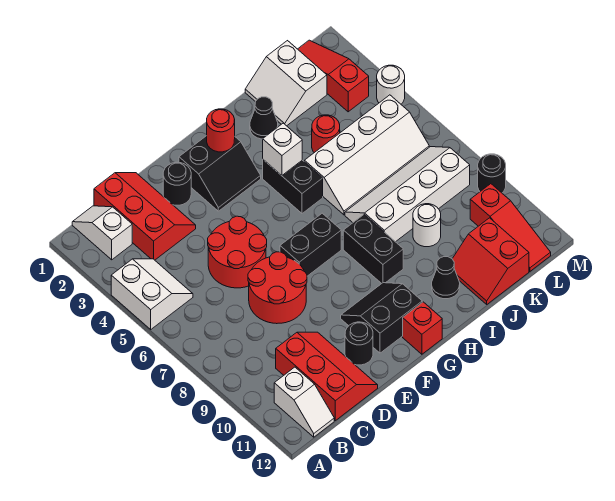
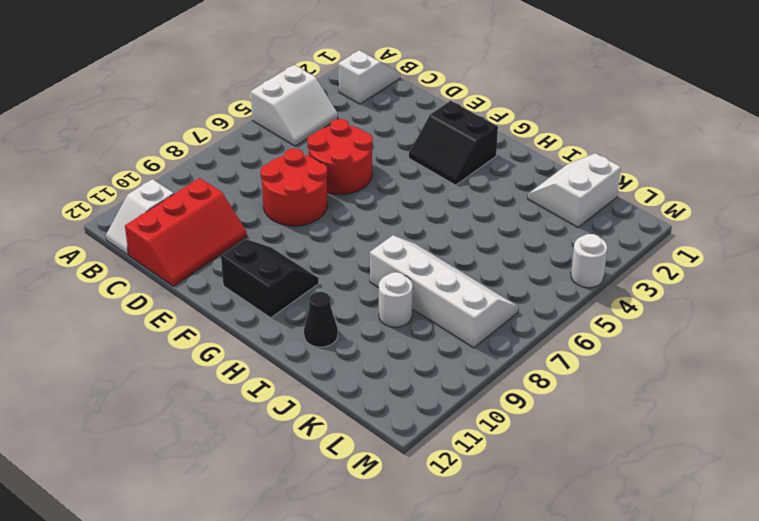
none -> red slope C1:D3 level 1 top C
none -> black round brick E2 level 1
none -> black round brick E11 level 1

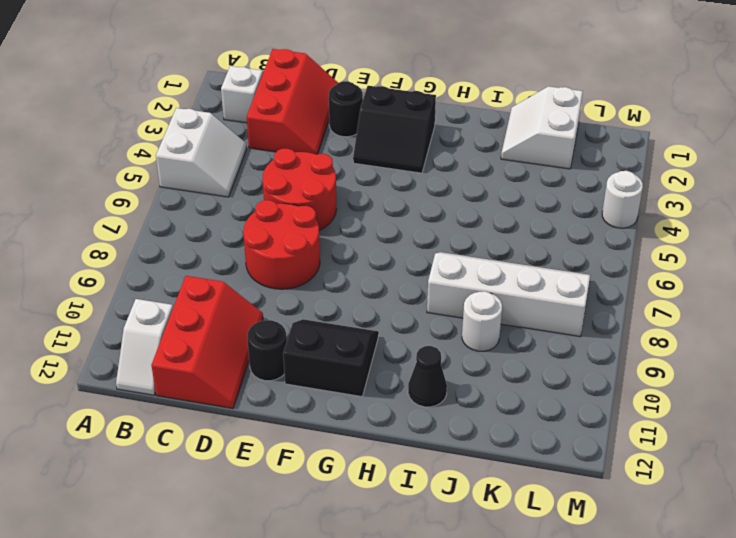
none -> black brick F7:G7 level 1
none -> red brick G12 level 1
none -> black brick H4:H5 level 1

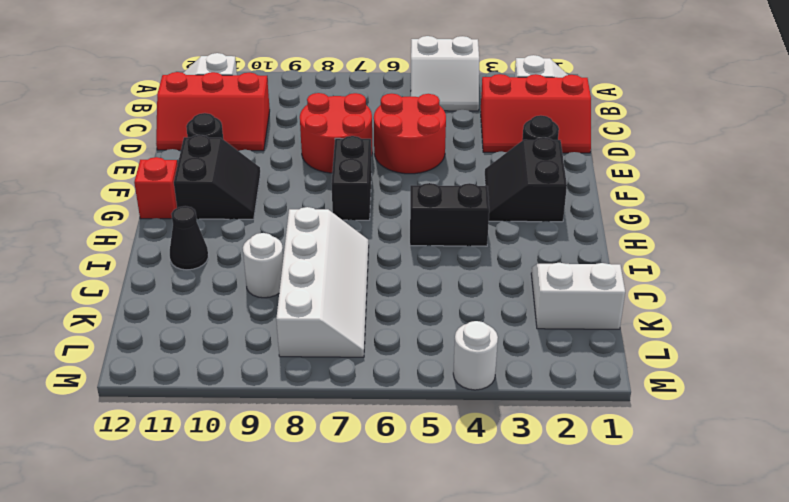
none -> black brick H8:H9 level 1
none -> black cone I2 level 1
none -> white slope I5:L6 level 1 top 5

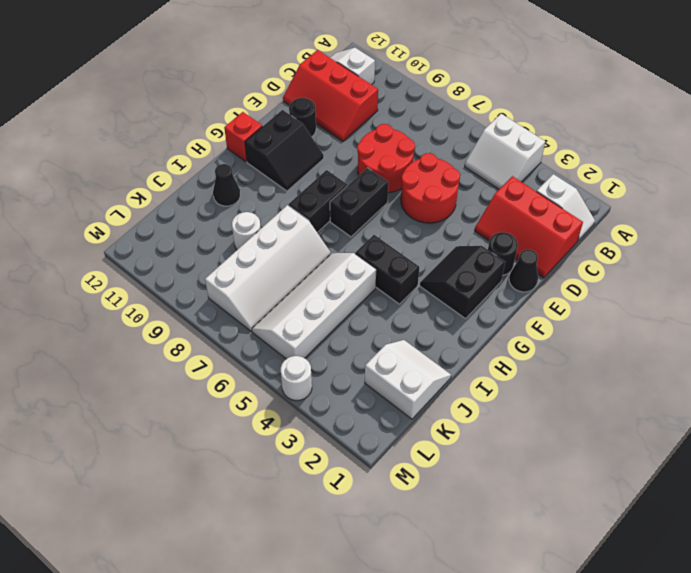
black cone E1 level 1 -> black cone I2 level 1
black brick G8:H8 level 1 -> black brick H8:H9 level 1
none -> red round brick J4 level 1
none -> red slope J11:K12 level 1 top K
none -> red slope L1:L3 level 1 top 3

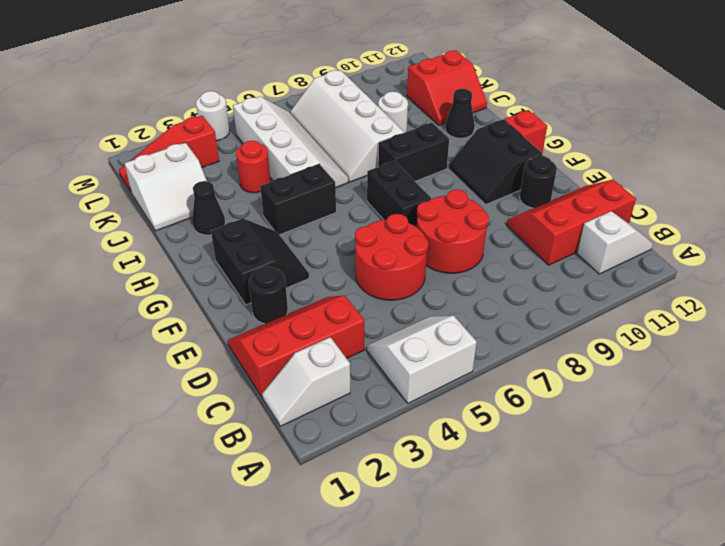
none -> red slope L10:L12 level 1 top 10
none -> black round brick M9 level 1
none -> red round brick G2 level 2

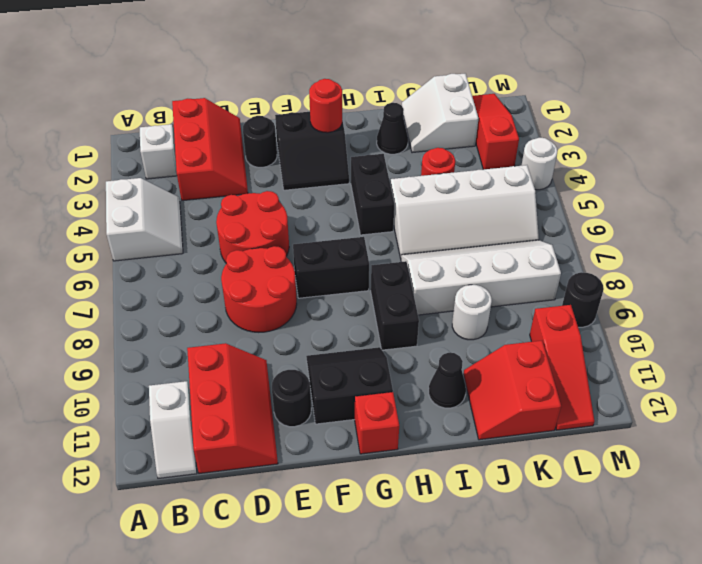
none -> white brick H4 level 2

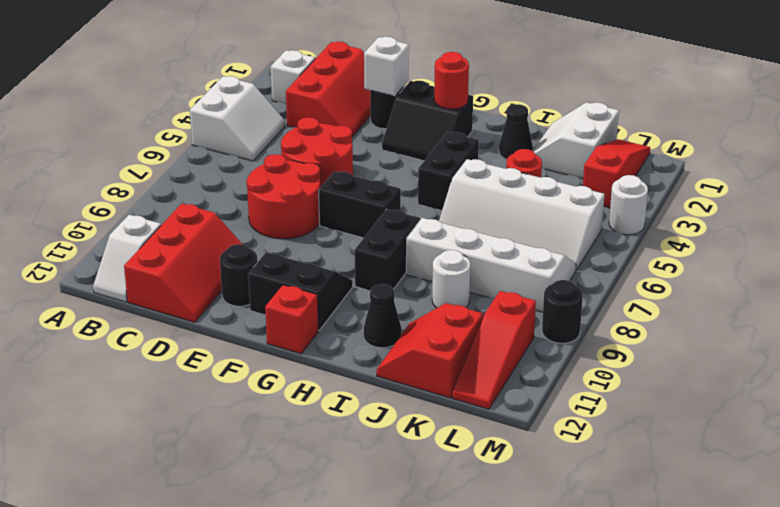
white brick E2 level 2 -> white brick H4 level 2

